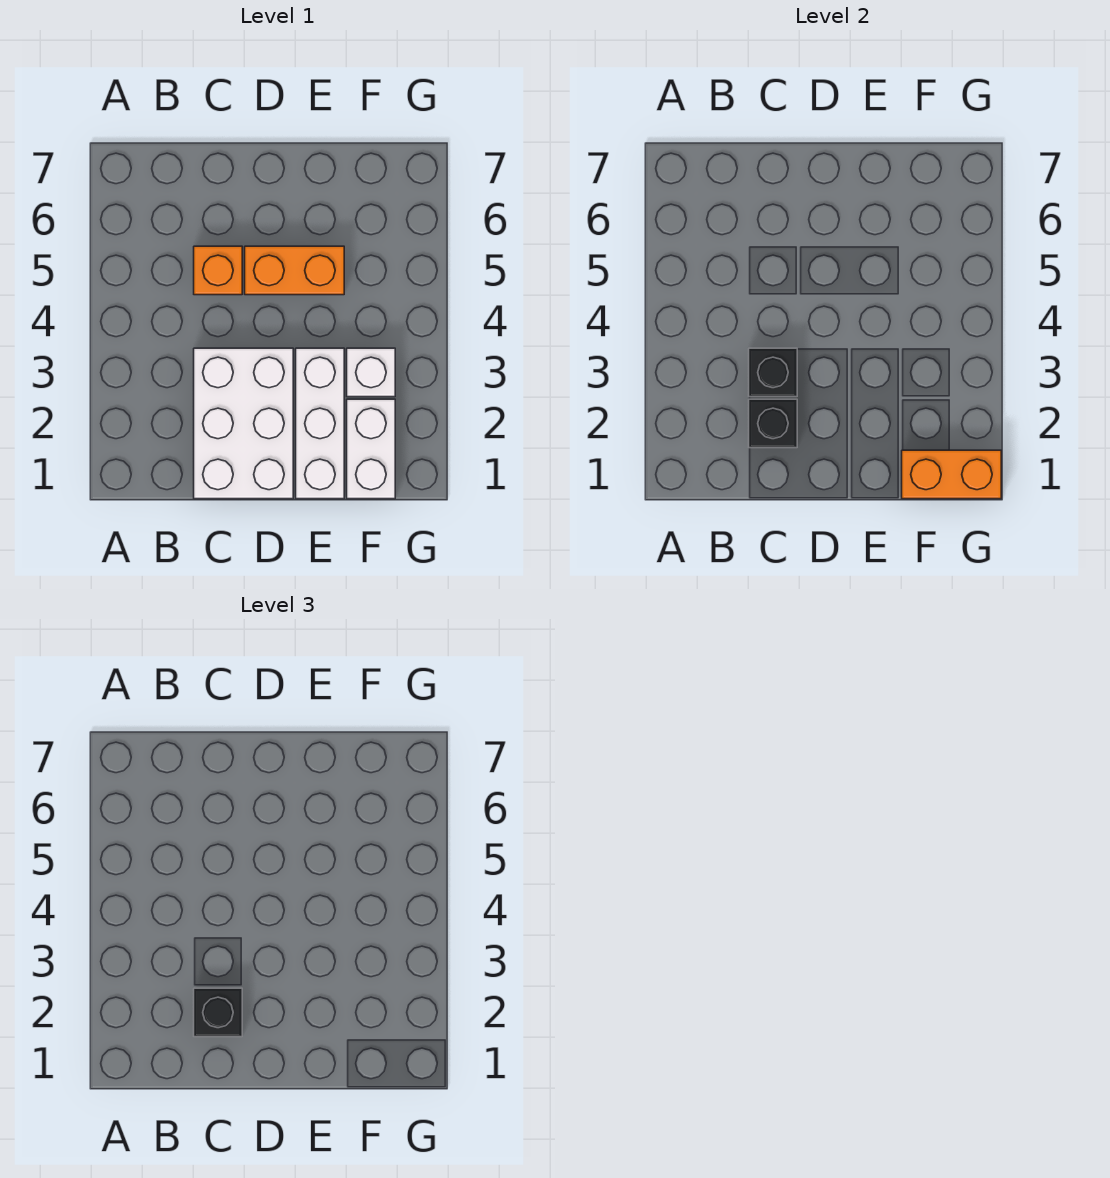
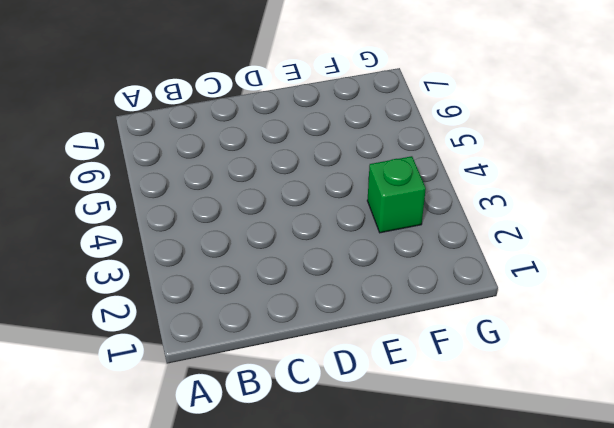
green brick F3 level 1 -> white brick F3 level 1
none -> white brick C1:D3 level 1
none -> orange brick C5 level 1

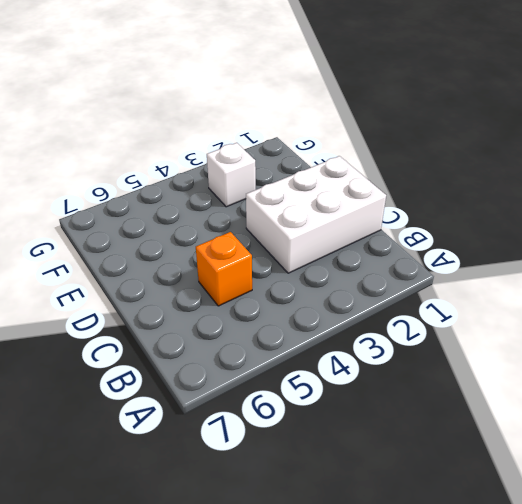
none -> orange brick D5:E5 level 1
none -> white brick E1:E3 level 1

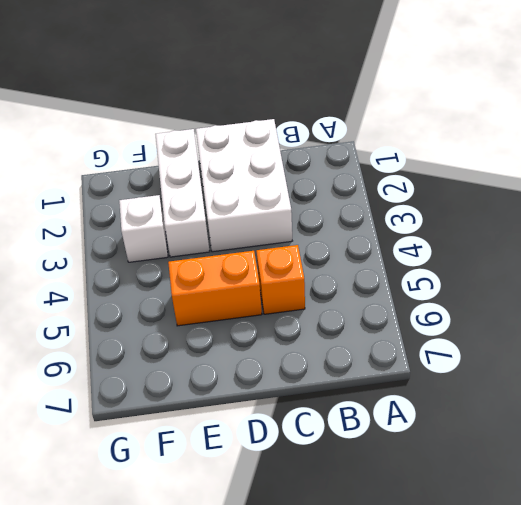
none -> white brick F1:F2 level 1
none -> black brick C2 level 2

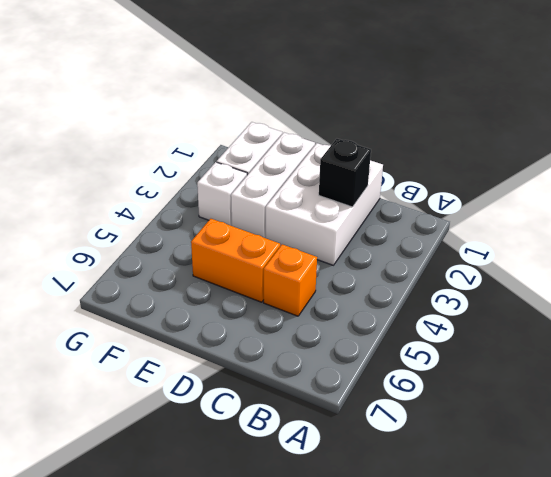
none -> black brick C3 level 2
none -> orange brick F1:G1 level 2

